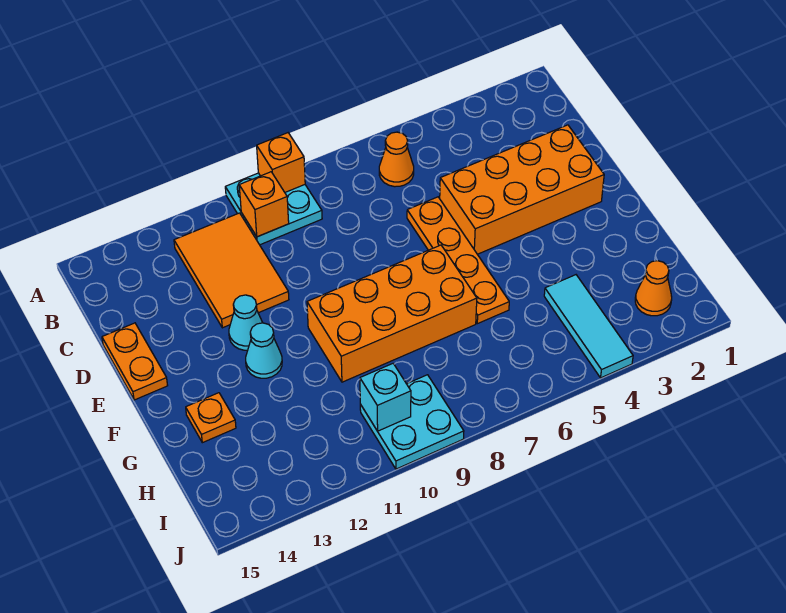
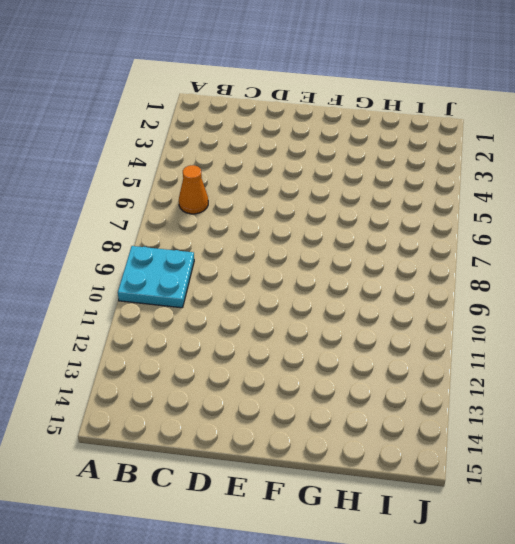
none -> orange tile B11:D12 level 1
none -> orange brick D2:E5 level 1
none -> orange plate D6:G6 level 1

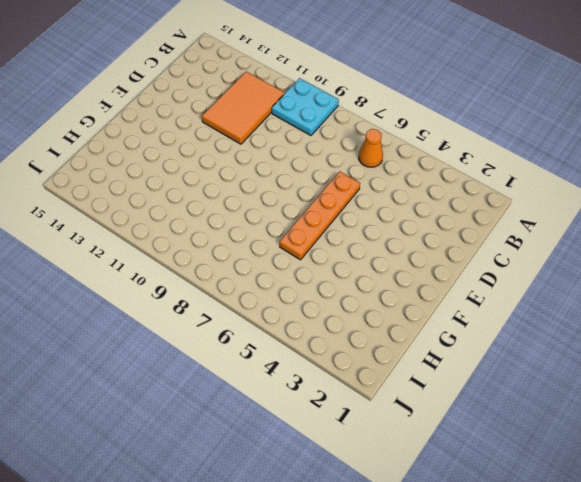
none -> orange brick D2:E5 level 1
none -> orange plate D15:E15 level 1
none -> cyan cone E12 level 1

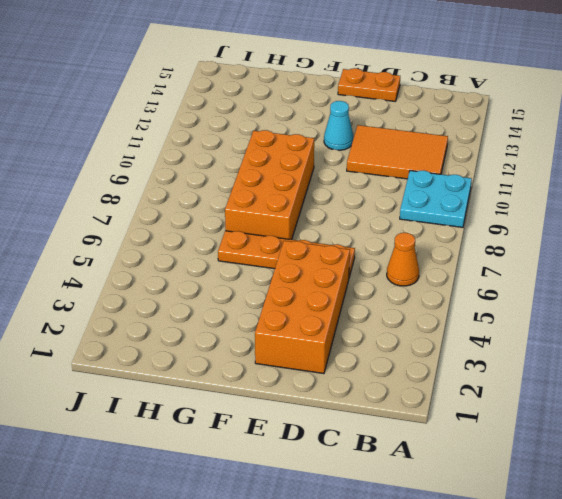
none -> cyan cone F12 level 1
none -> orange plate G14 level 1
none -> cyan tile H4:J4 level 1

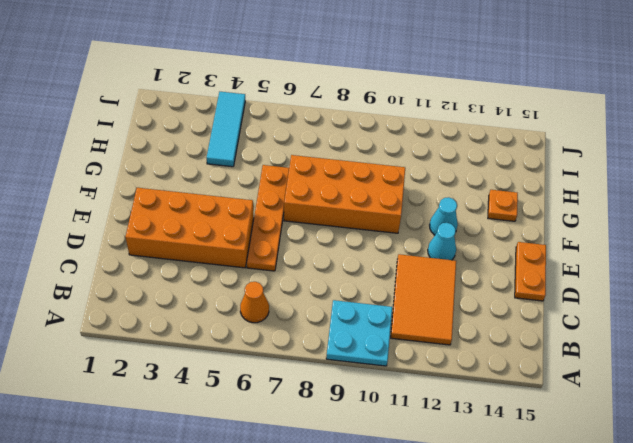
none -> orange cone I2 level 1
none -> cyan plate I9:J10 level 1
none -> orange brick A9 level 2

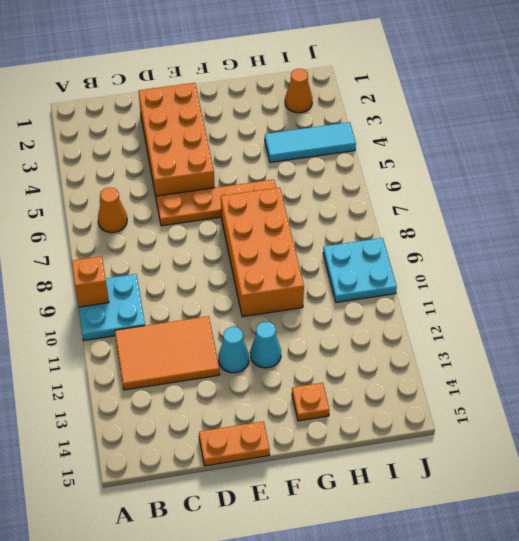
none -> orange brick B10 level 2
none -> cyan brick I10 level 2

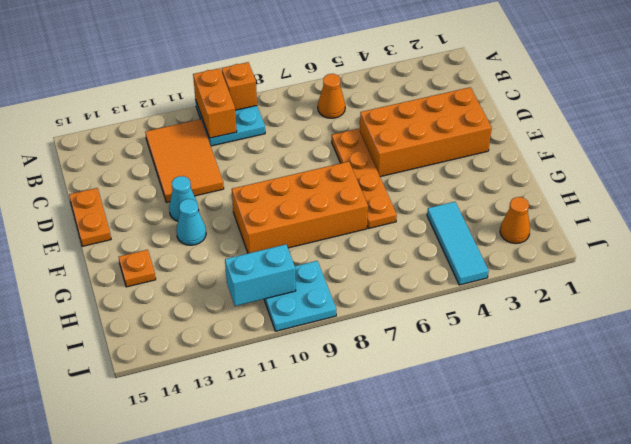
orange brick A10:B10 level 2 -> orange brick B10 level 2
cyan brick I10:I11 level 2 -> cyan brick I10 level 2

